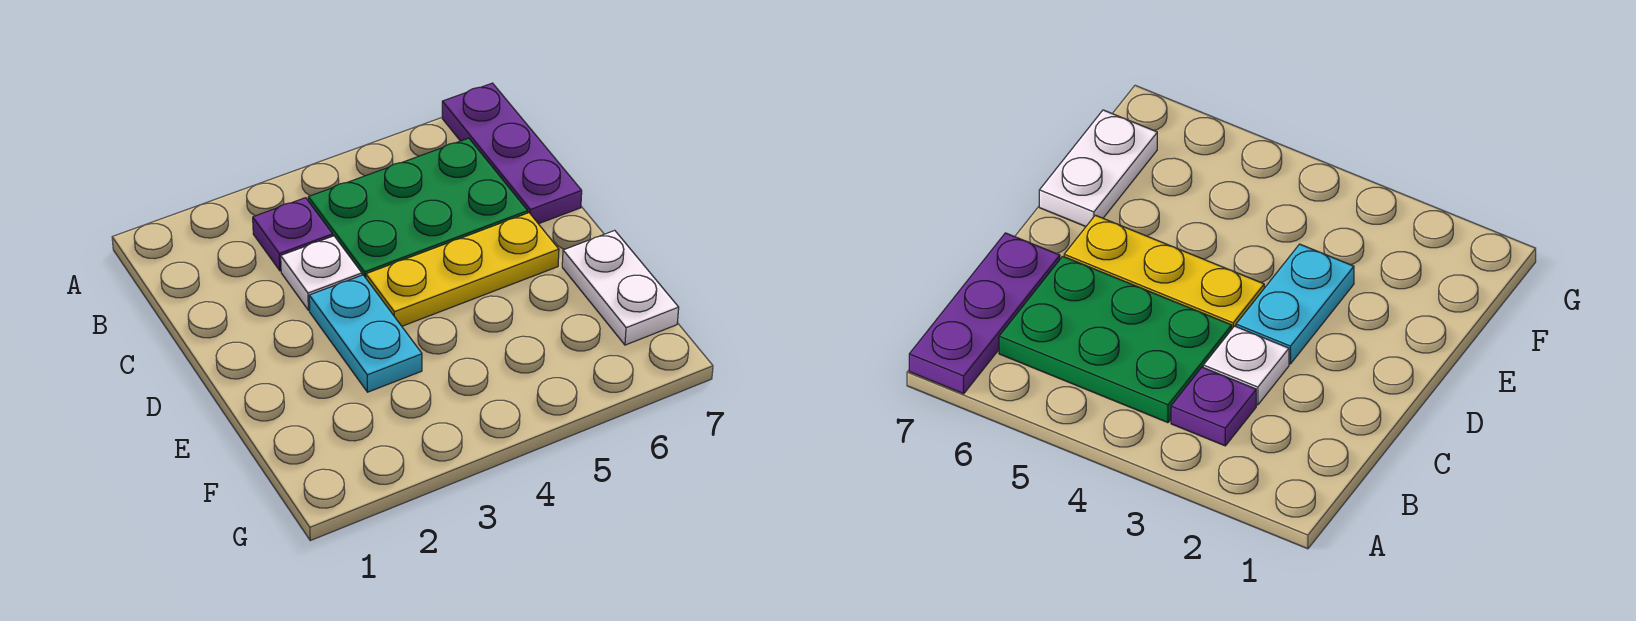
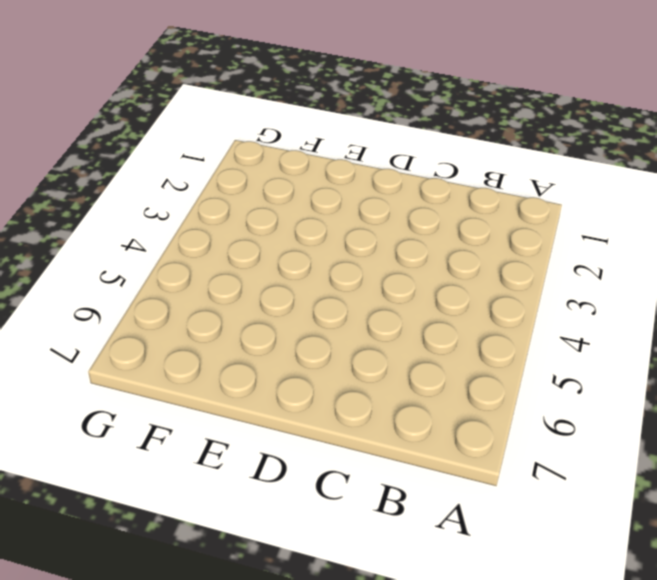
none -> purple plate A7:C7 level 1
none -> purple plate B3 level 1

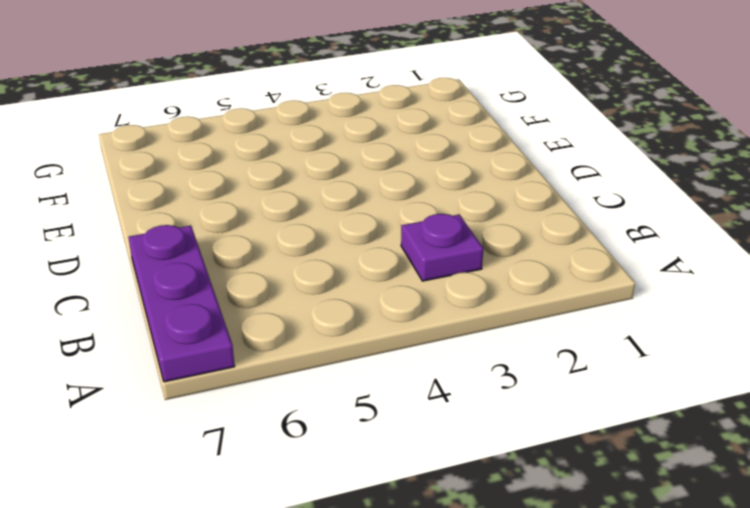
none -> green plate B4:C6 level 1
none -> white plate C3 level 1

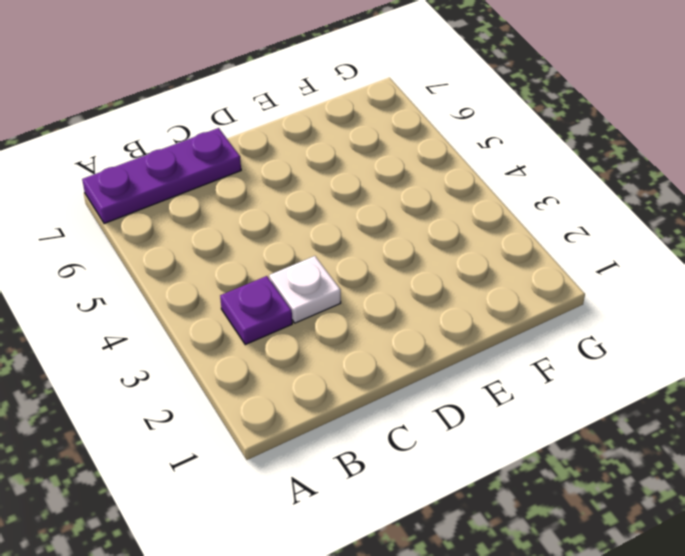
none -> green plate B4:C6 level 1
none -> cyan plate D3:E3 level 1

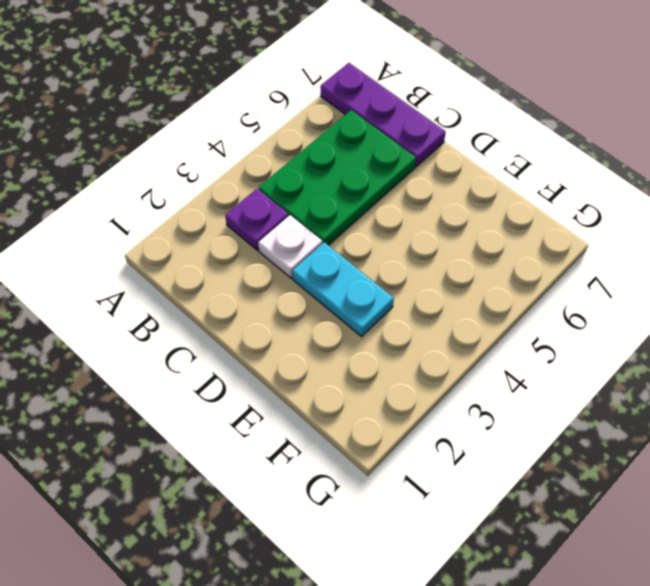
none -> yellow plate D4:D6 level 1
none -> white plate E7:F7 level 1

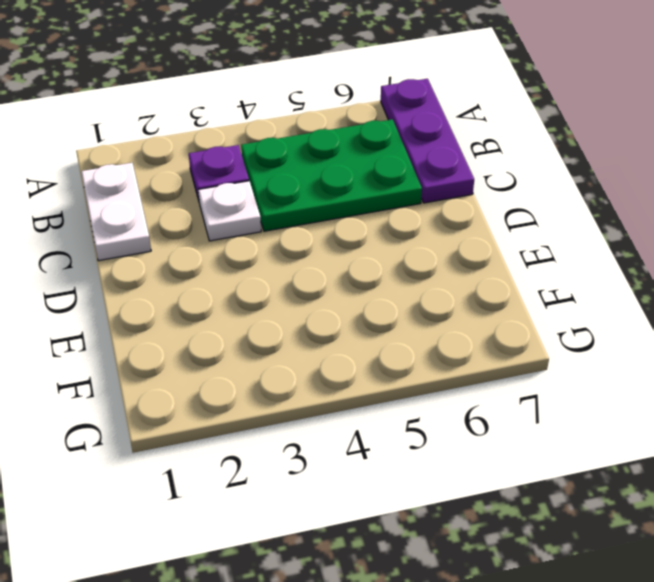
white plate B1:C1 level 1 -> white plate E7:F7 level 1
none -> cyan plate D3:E3 level 1
none -> yellow plate D4:D6 level 1

